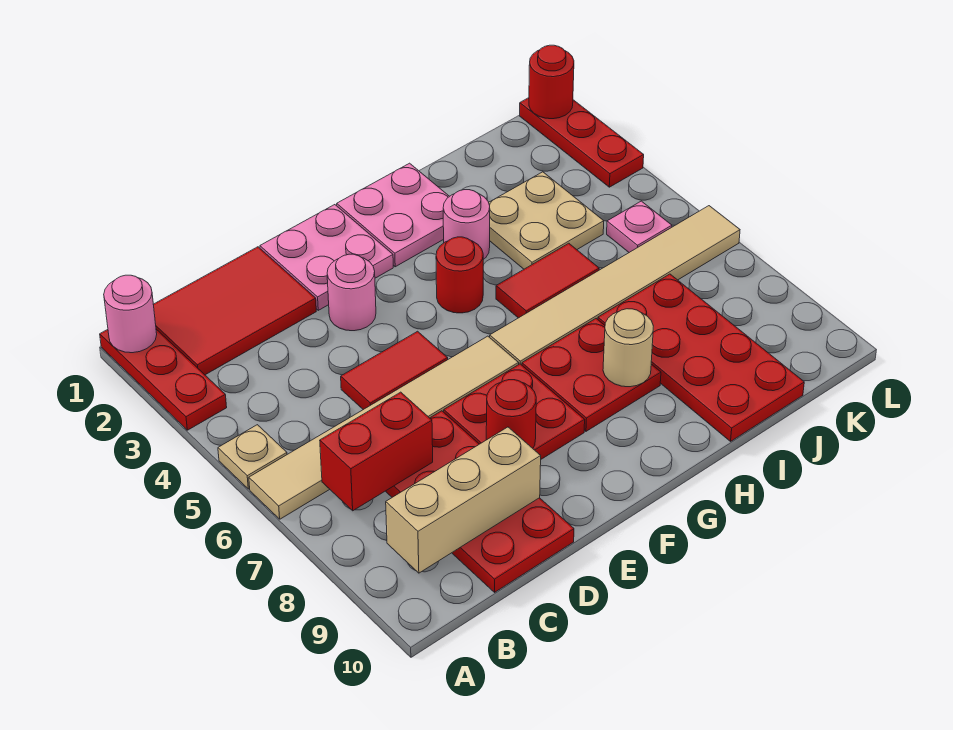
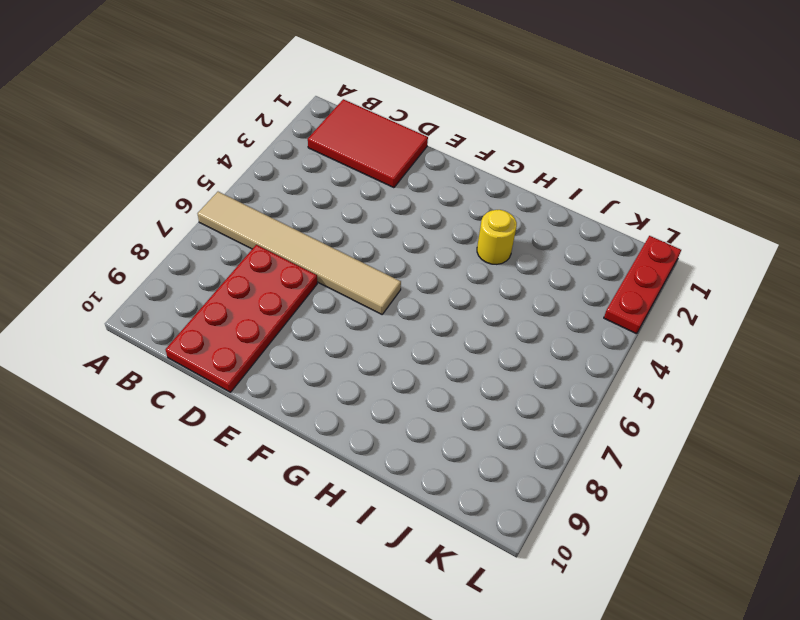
yellow round brick H3 level 1 -> pink round brick H3 level 1
none -> red plate A1:A3 level 1
none -> tan plate A5 level 1
none -> red tile D5:E5 level 1

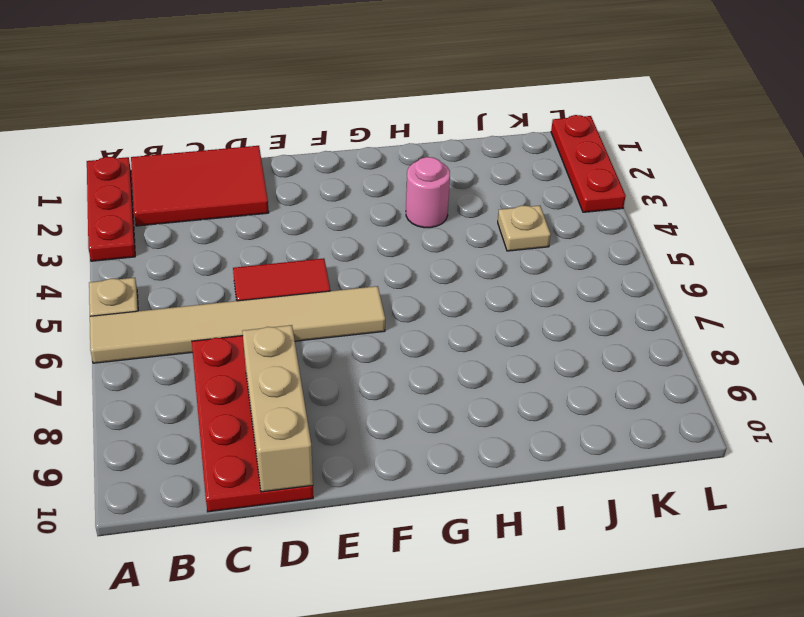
tan brick D8:D10 level 2 -> tan brick B9:D9 level 2
tan plate J4 level 1 -> tan plate I3:J4 level 1
none -> pink plate E1:F2 level 1
none -> pink round brick E3 level 1
none -> red plate E7:F8 level 1

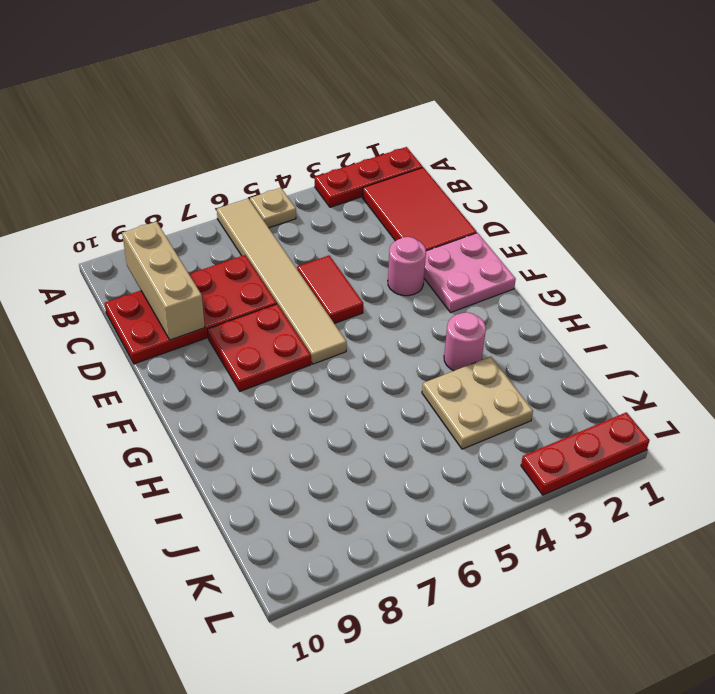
none -> pink plate G1:H2 level 1
none -> red round brick G4 level 1
none -> tan tile G6:L6 level 1

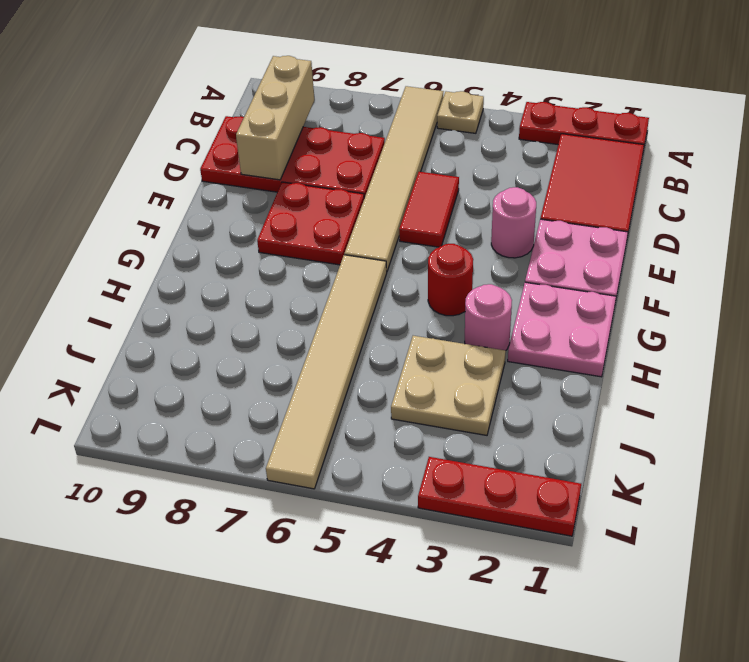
none -> red plate G7:H8 level 1
none -> red tile H5:I5 level 1
none -> red plate I7:J10 level 1

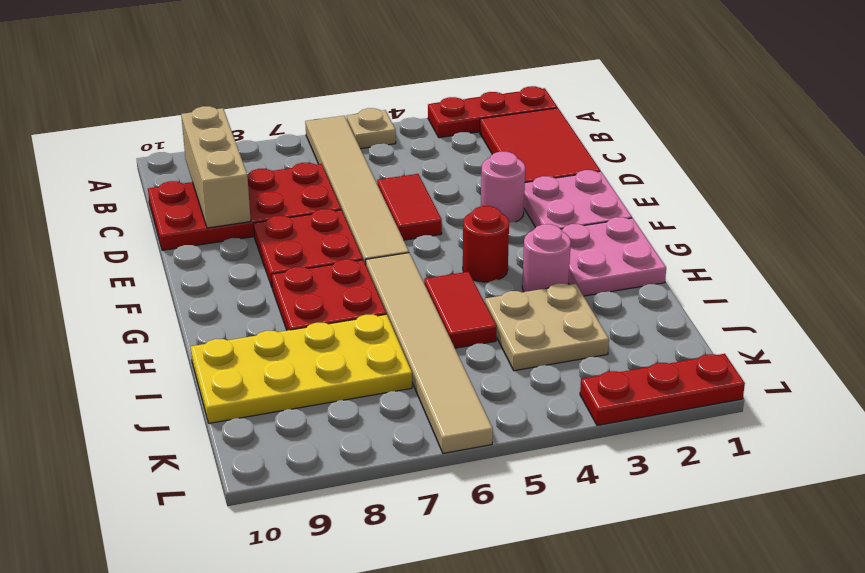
yellow plate I7:J10 level 1 -> red plate I7:J10 level 1
none -> pink plate K5 level 1
none -> pink round brick A1 level 2
none -> red brick B7:C7 level 2

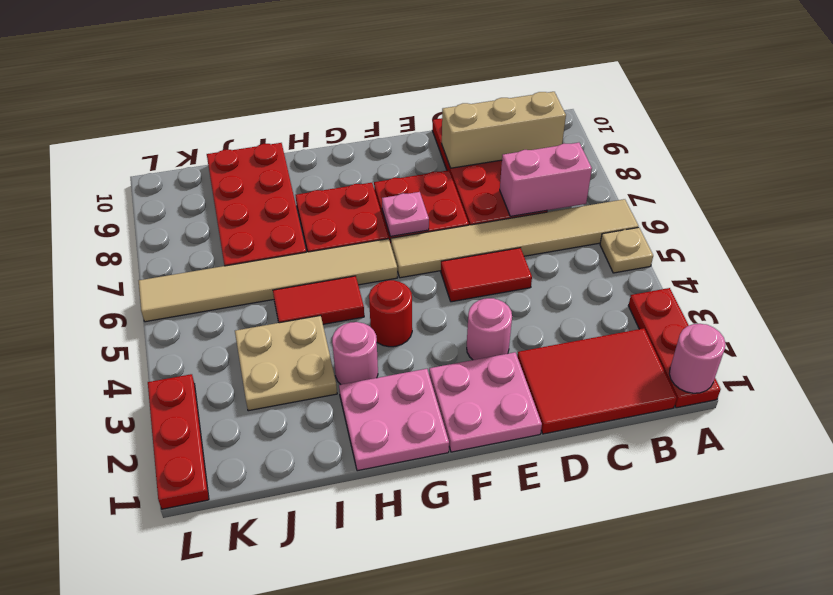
pink brick B7:C7 level 2 -> red brick B7:C7 level 2
pink plate F7 level 2 -> pink plate K5 level 1
none -> red round brick E8 level 2
none -> tan round brick H8 level 2
none -> red round brick L1 level 2

